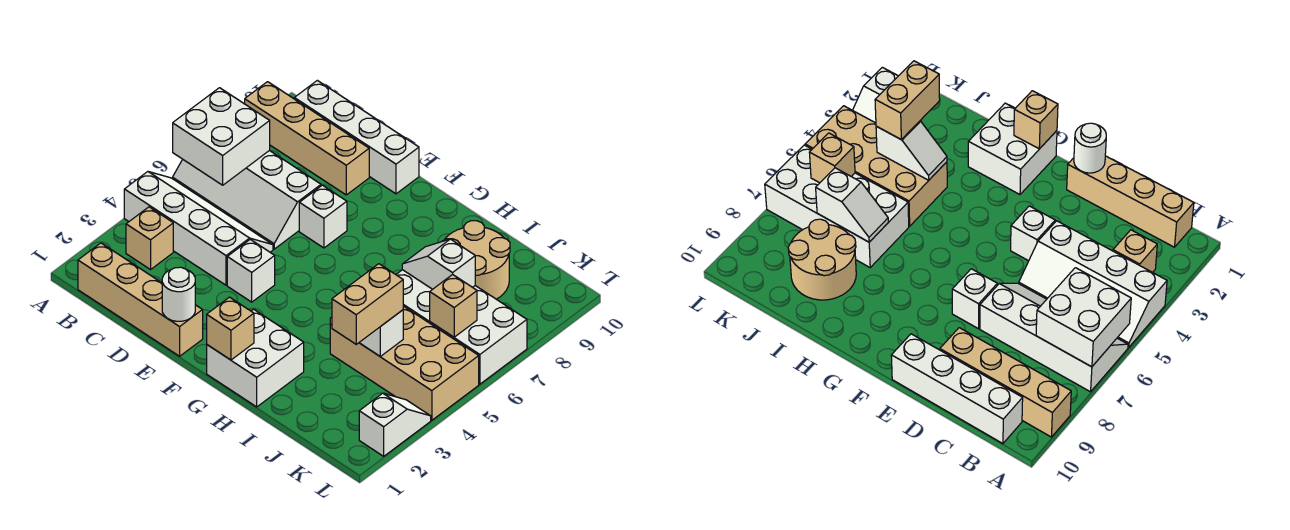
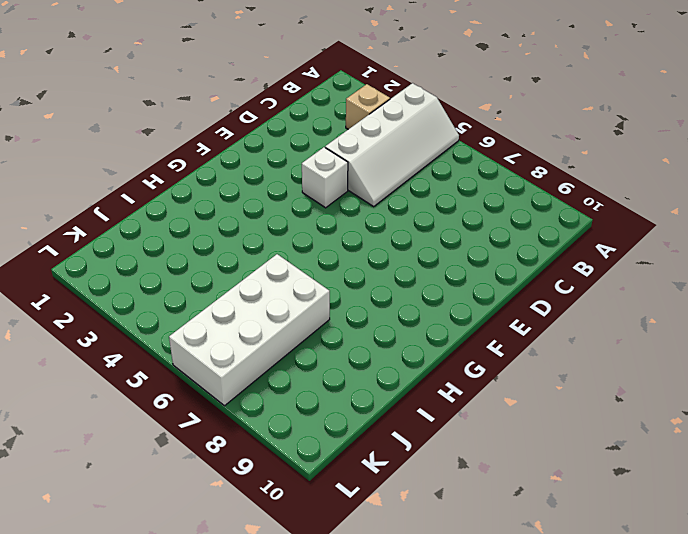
none -> white slope A6:D7 level 1 top 7
none -> tan brick A9:D9 level 1
none -> tan brick B1:E1 level 1

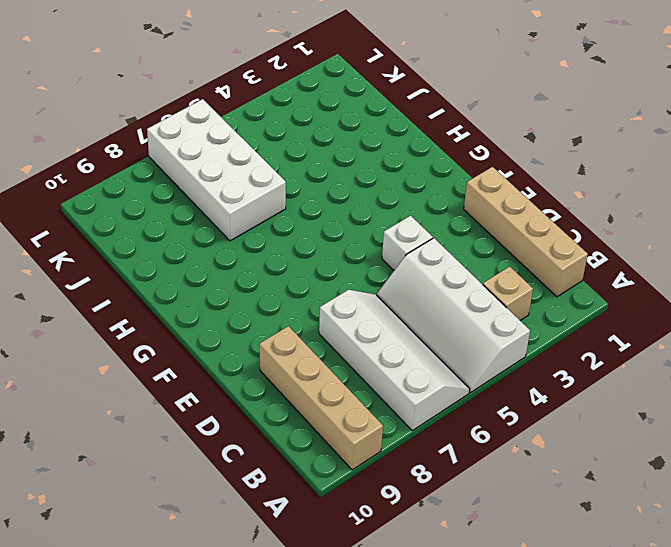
none -> white brick B10:E10 level 1
none -> white brick E7 level 1
none -> white brick G1:H2 level 1

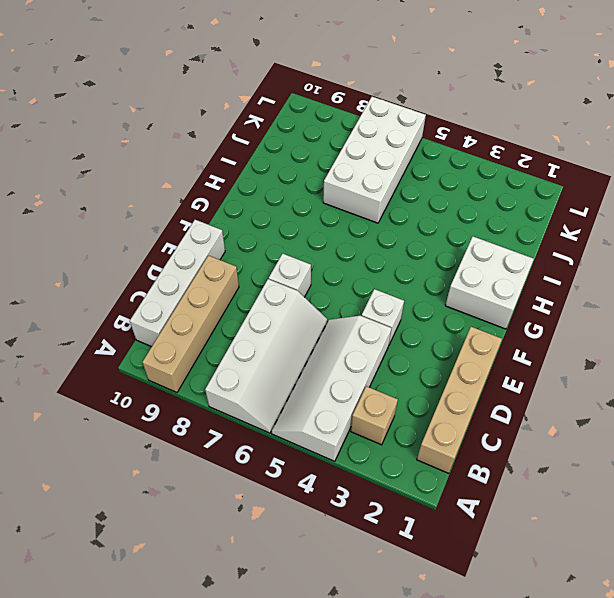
none -> tan brick I4:L5 level 1
none -> tan round brick I8:J9 level 1
none -> white slope L2:L3 level 1 top 2

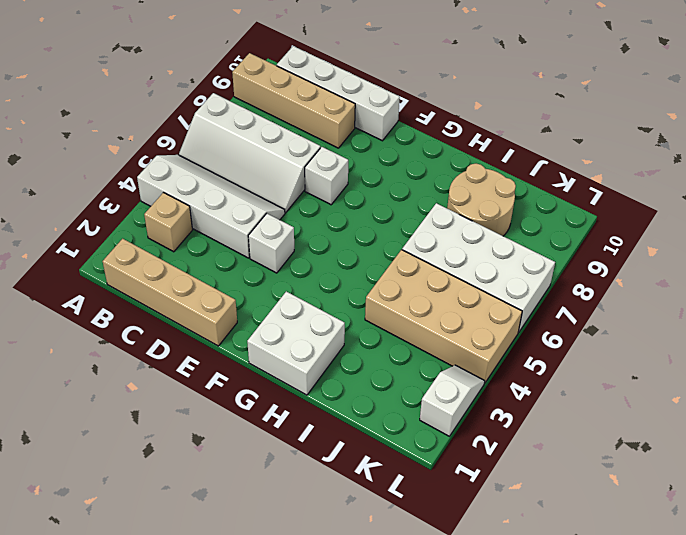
none -> white brick A6:B7 level 2
none -> white round brick E1 level 2
none -> tan brick G1 level 2

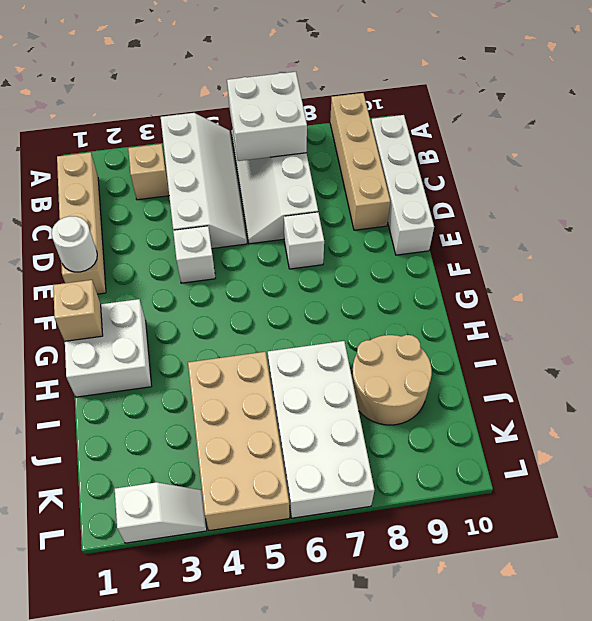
none -> white slope I4:J4 level 2 top J
none -> white slope I7:J7 level 2 top J
none -> tan brick K6 level 2

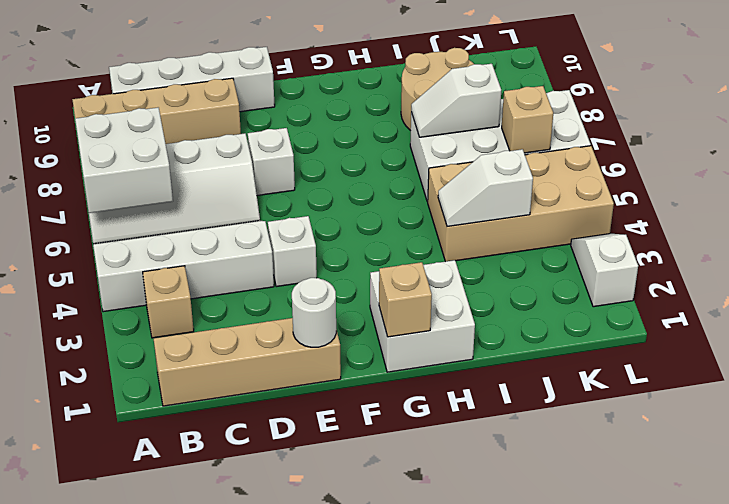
none -> tan brick J3:J4 level 3

